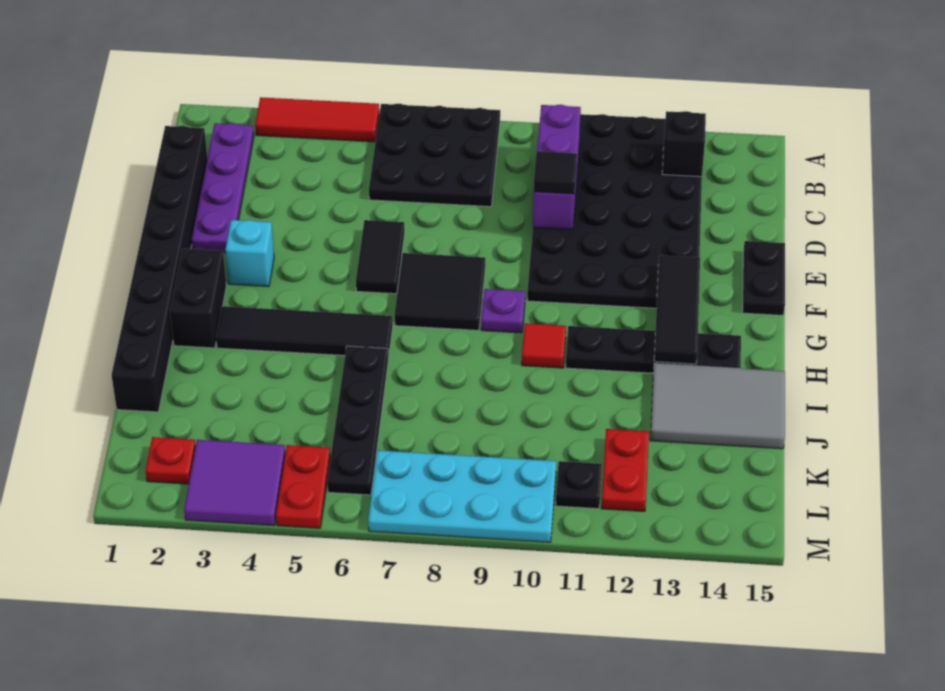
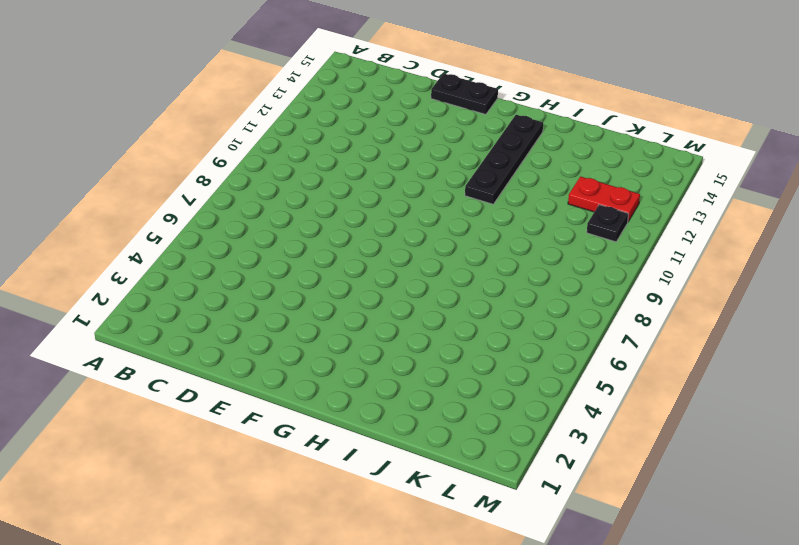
none -> red tile A3:A5 level 1
none -> black plate A6:C8 level 1
none -> black plate A10:F13 level 1

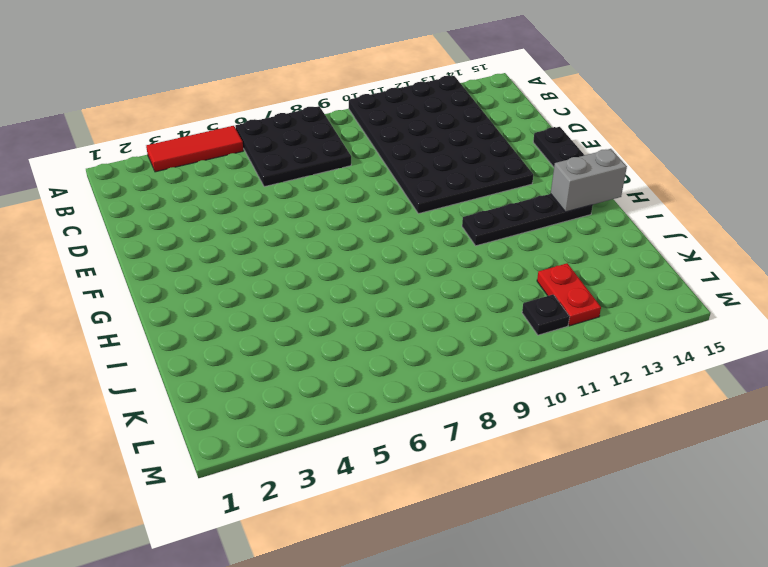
grey brick H14:H15 level 2 -> none
none -> purple plate B2:E2 level 1
none -> black brick C1:J1 level 1
none -> black tile E6:F6 level 1

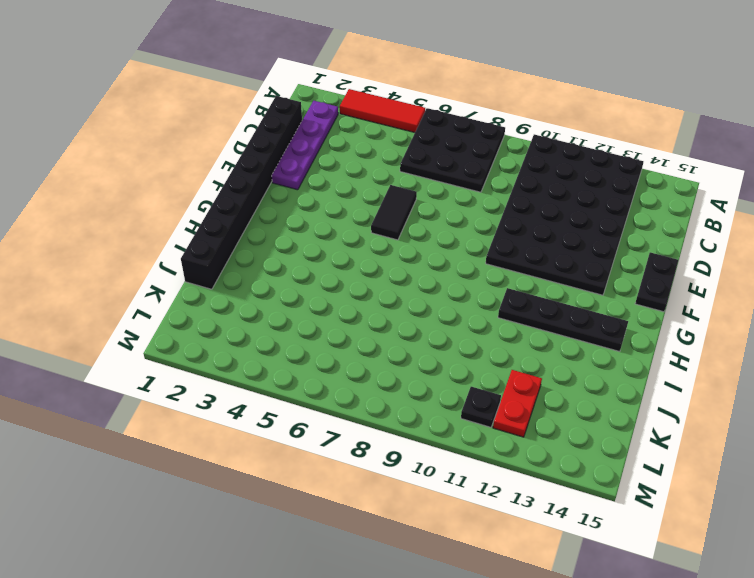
none -> cyan brick F3 level 1
none -> black tile F7:G8 level 1
none -> black brick G2:H2 level 1

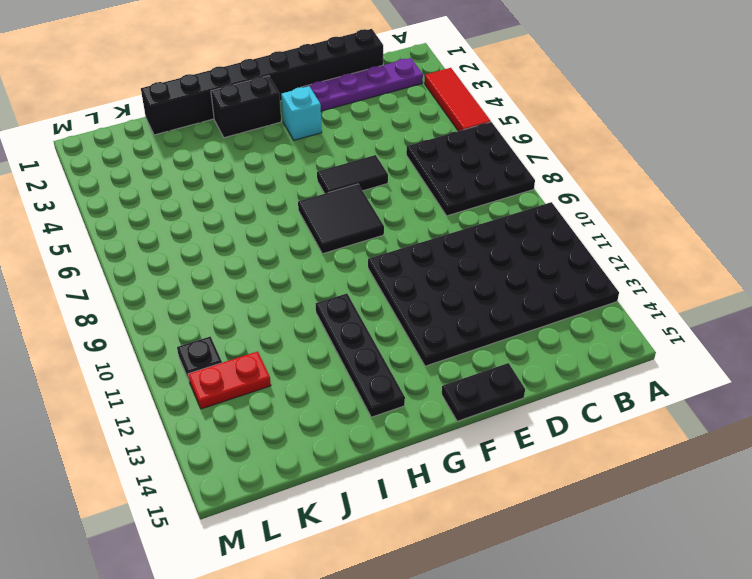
none -> purple plate G9 level 1
none -> black tile H3:H6 level 1
none -> red tile H10 level 1

